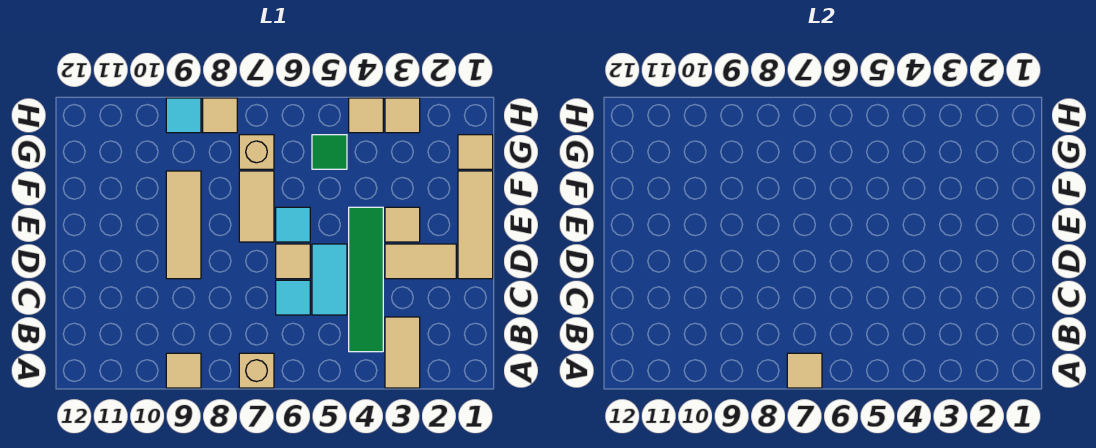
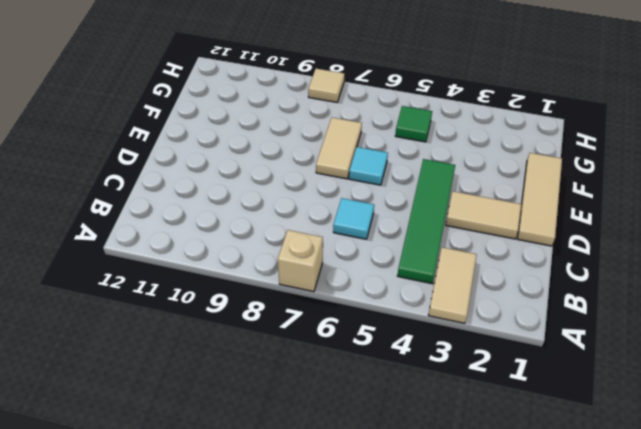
none -> tan tile A9 level 1
none -> cyan tile C5:D5 level 1
none -> tan tile D6 level 1

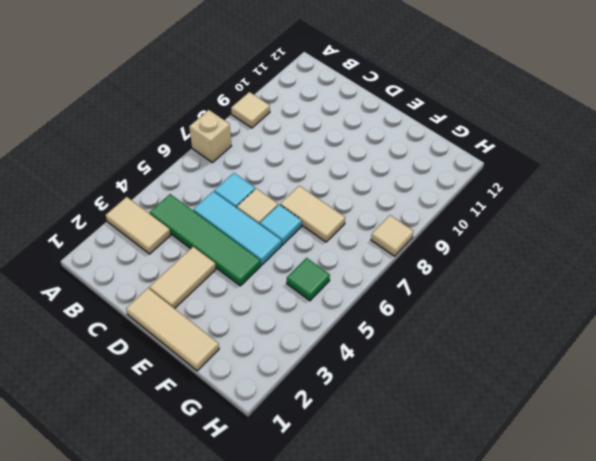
cyan tile C5:E5 level 1 -> cyan tile C5:D5 level 1
none -> tan tile D9:F9 level 1
none -> tan tile E3 level 1
none -> tan tile G1 level 1

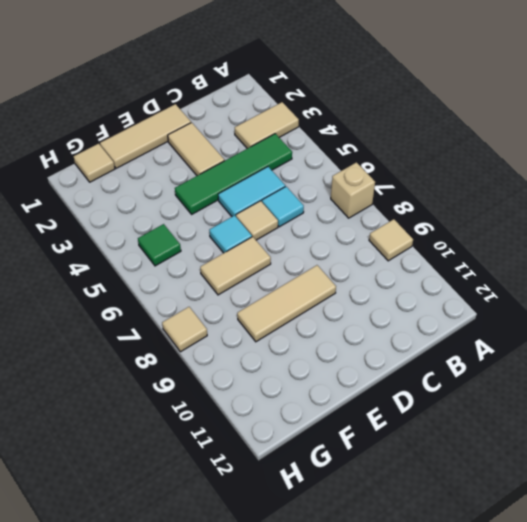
none -> tan tile E3 level 1
none -> tan brick G7 level 1
none -> tan tile H3 level 1

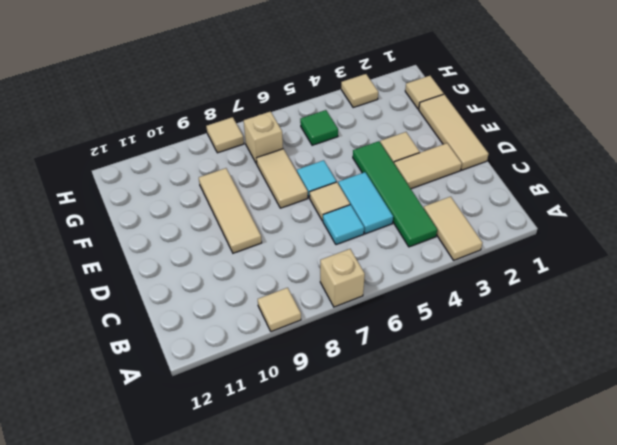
none -> tan tile H4 level 1
none -> cyan tile H9 level 1
none -> tan tile A7 level 2

